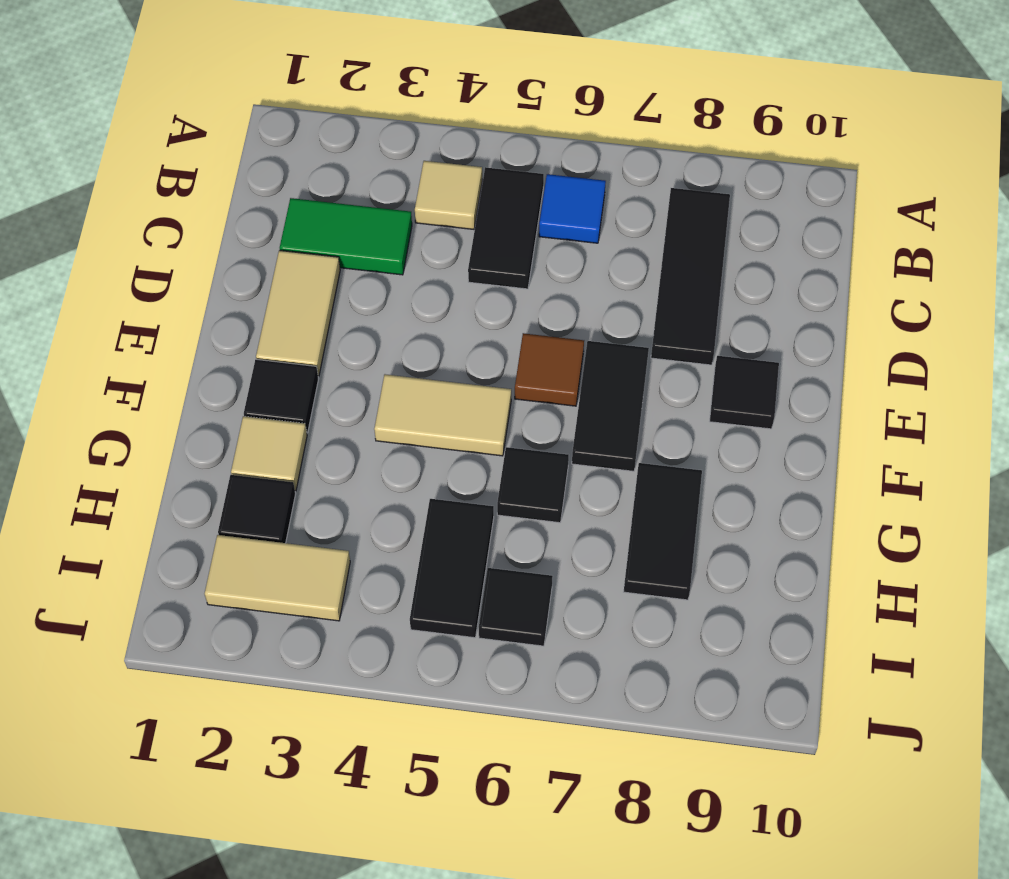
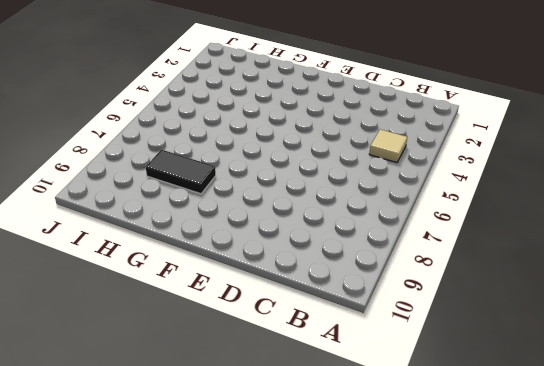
none -> black tile B5:C5 level 1
none -> blue tile B6 level 1
none -> black tile B8:D8 level 1

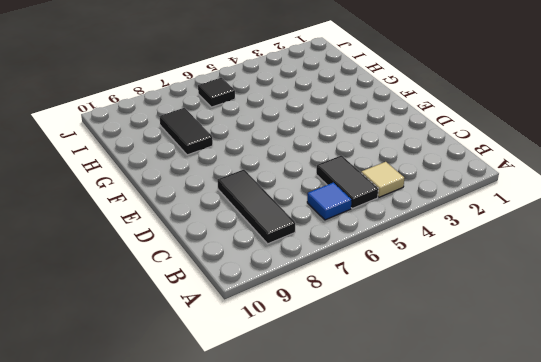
none -> green tile C2:C3 level 1
none -> tan tile D2:E2 level 1
none -> brown tile E6 level 1

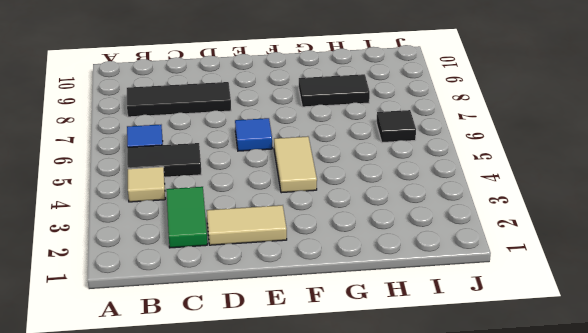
blue tile E6 level 1 -> brown tile E6 level 1
none -> black tile E7:F7 level 1
none -> black tile E9 level 1
none -> black tile F2 level 1

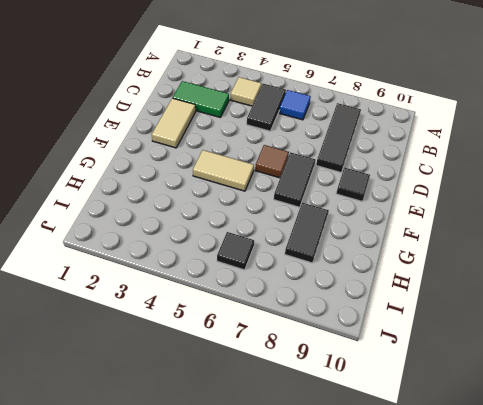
none -> black tile F2 level 1
none -> tan tile G2 level 1
none -> black tile G6 level 1

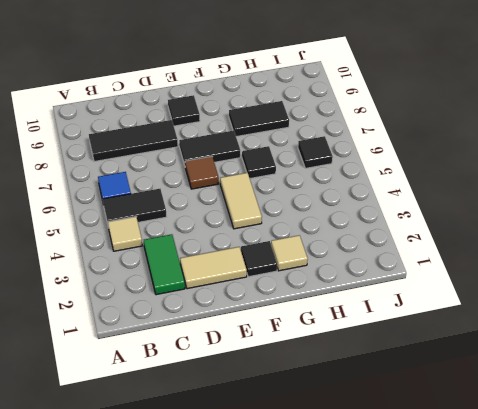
none -> black tile H2 level 1
none -> black tile H5:I5 level 1
none -> tan tile I2:I3 level 1

